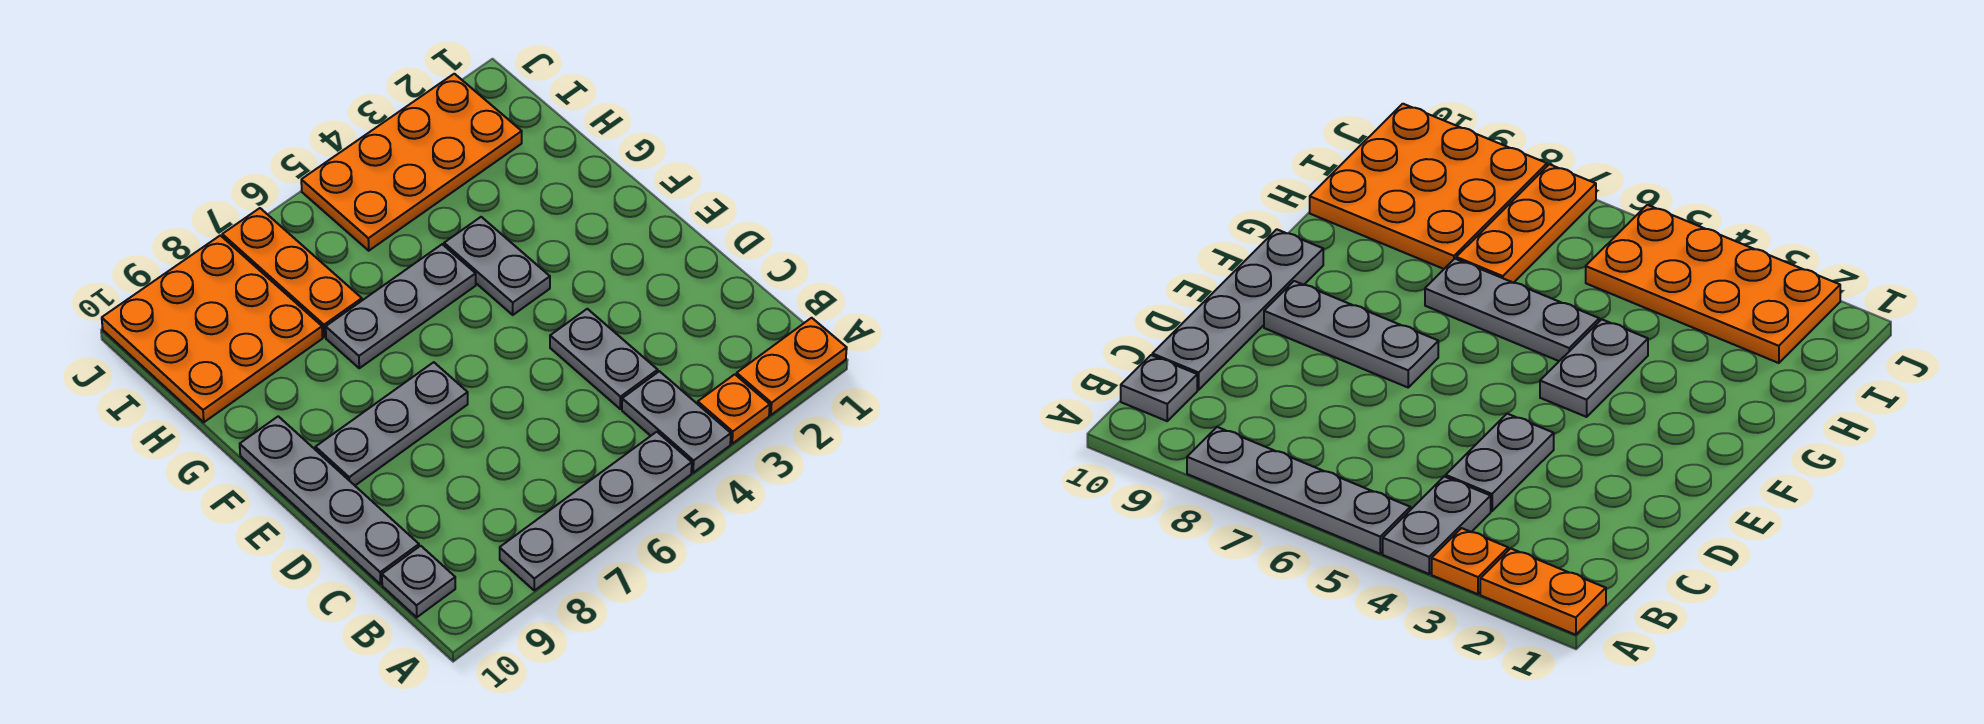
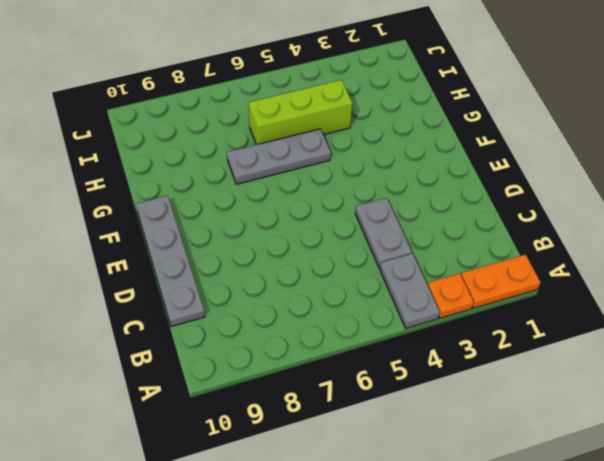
lime brick H4:H6 level 1 -> none
none -> grey plate A5:A8 level 1
none -> grey plate B10 level 1
none -> grey plate E7:E9 level 1

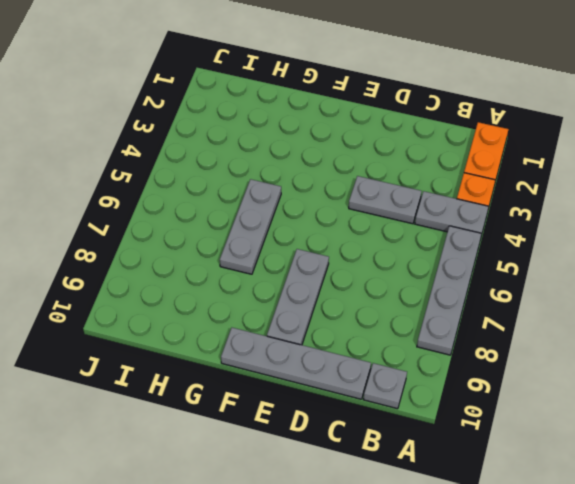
none -> grey plate F4:G4 level 1
none -> orange plate H7:J7 level 1
none -> orange plate H8:J10 level 1

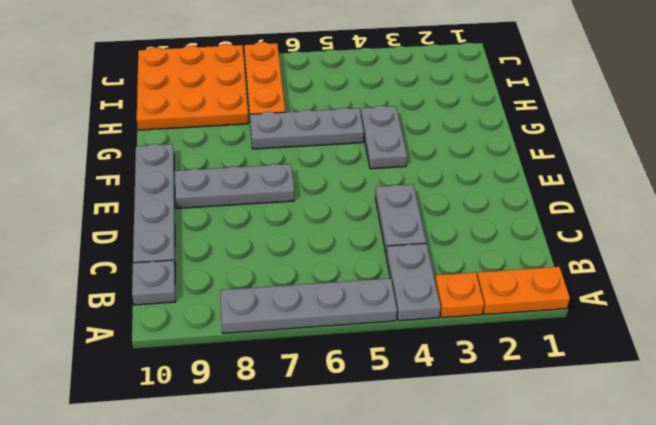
none -> orange plate I2:J5 level 1

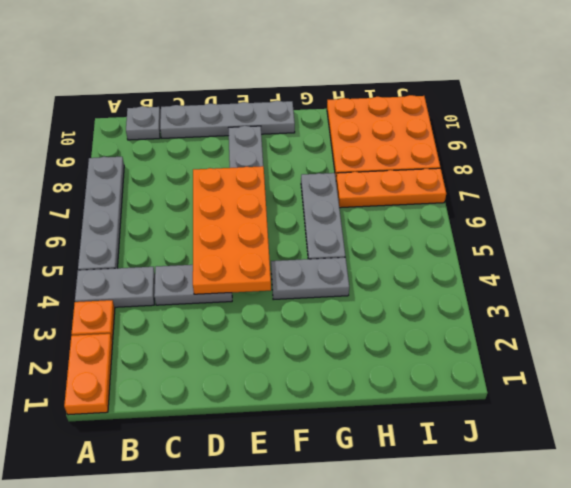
orange plate D4:E7 level 2 -> orange plate I2:J5 level 1

